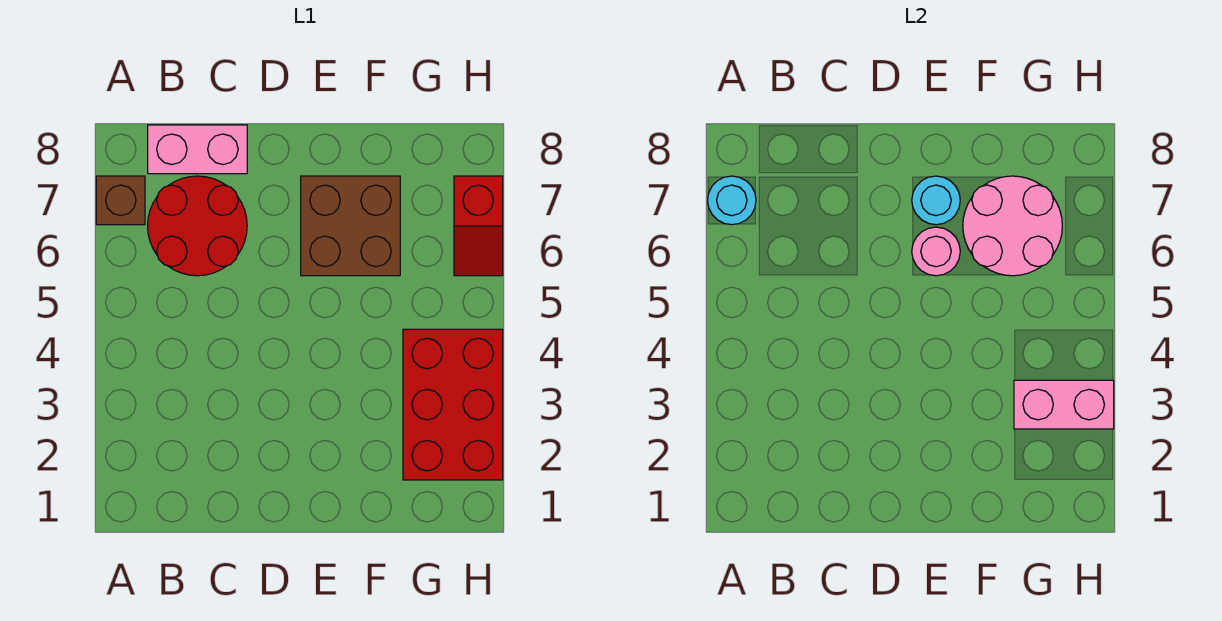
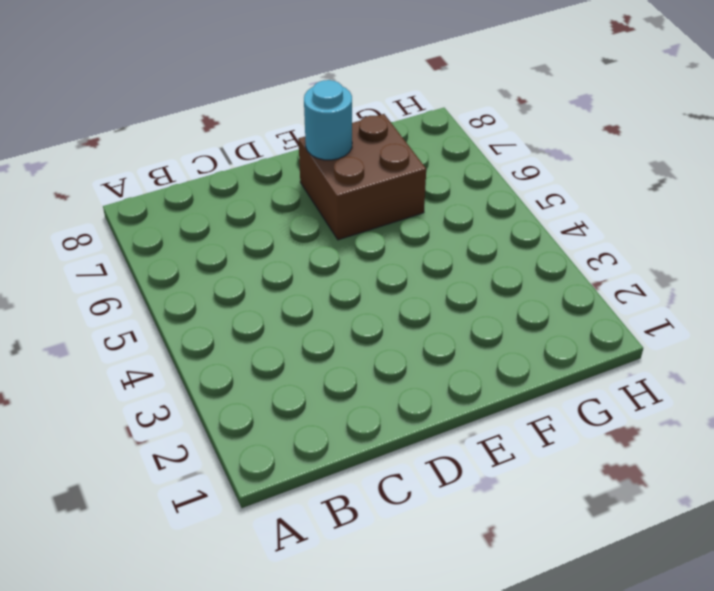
none -> brown brick A7 level 1
none -> red round brick B6:C7 level 1

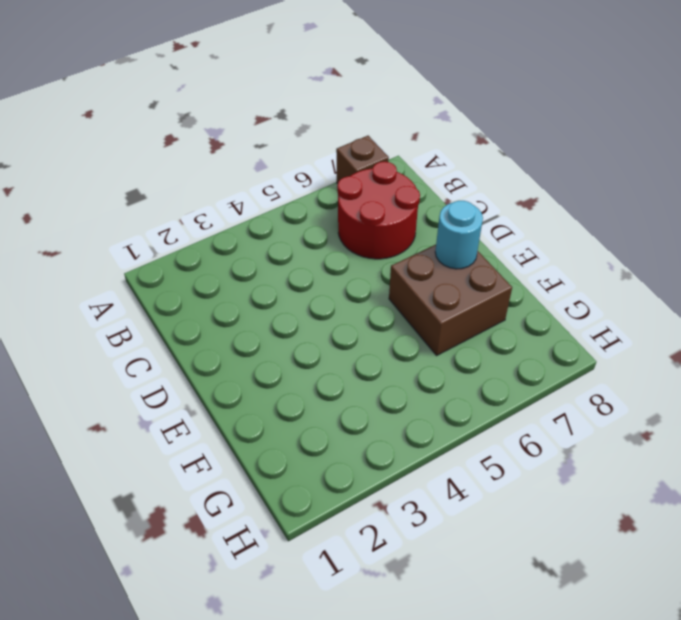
none -> pink brick B8:C8 level 1
none -> red brick G2:H4 level 1

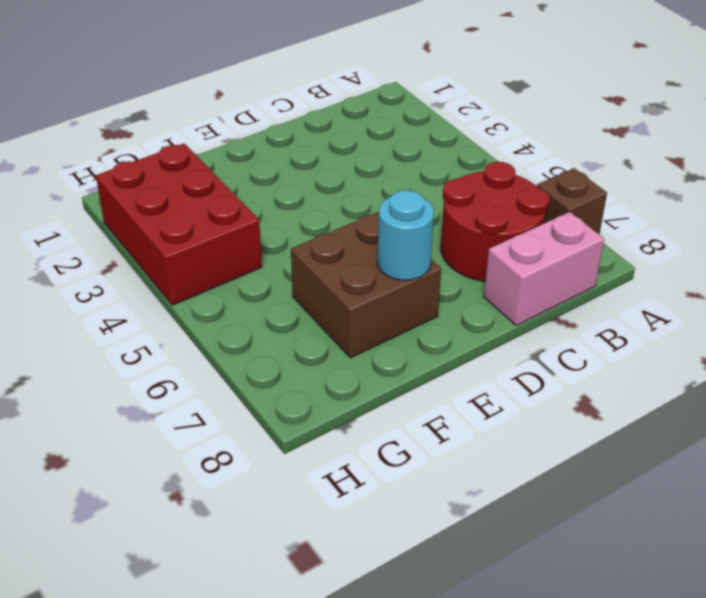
none -> red slope H6:H7 level 1 top 7
none -> cyan round brick A7 level 2

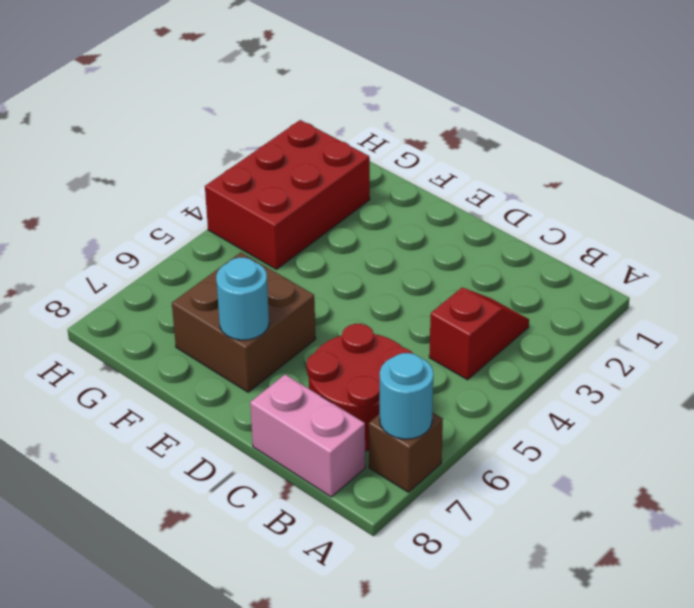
red slope B3:B4 level 1 top 4 -> red slope H6:H7 level 1 top 7
none -> pink round brick E6 level 2
none -> pink round brick F6:G7 level 2

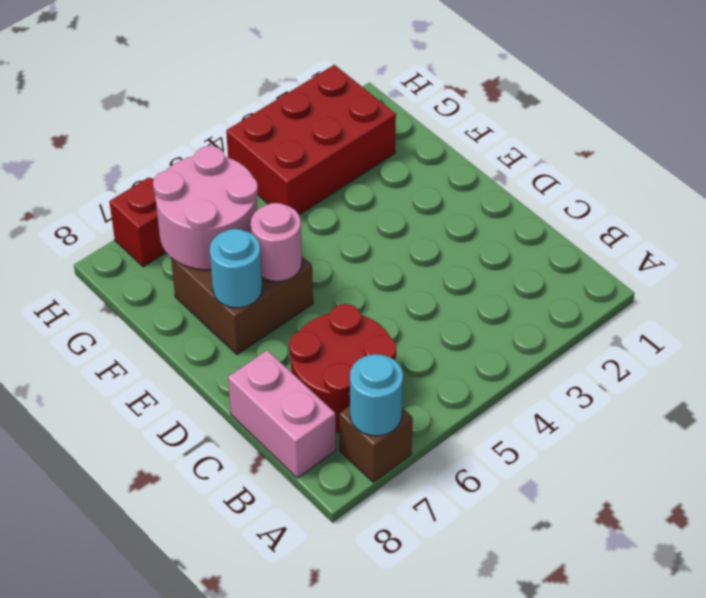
none -> pink brick G3:H3 level 2

